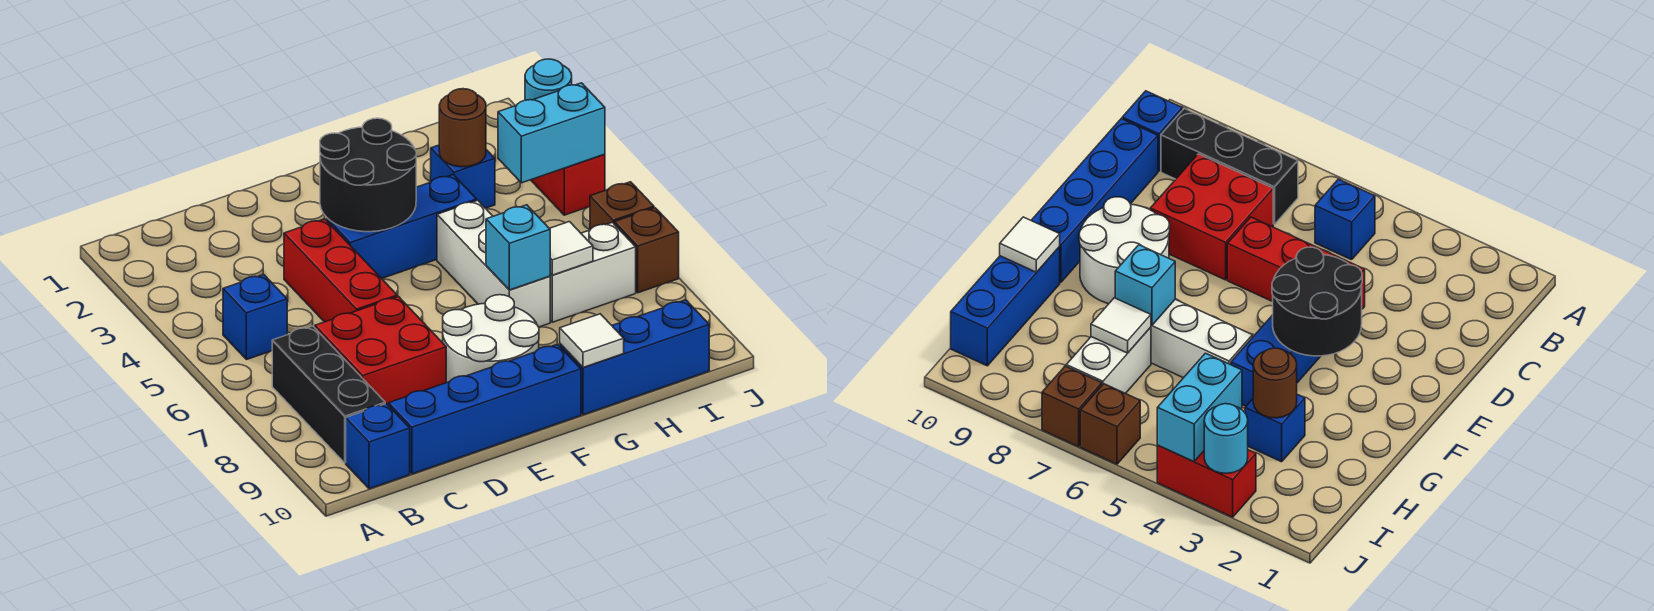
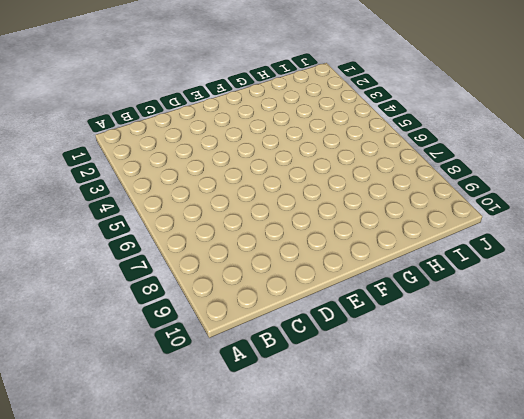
none -> blue brick B5 level 1
none -> black brick B7:B9 level 1
none -> blue brick B10 level 1

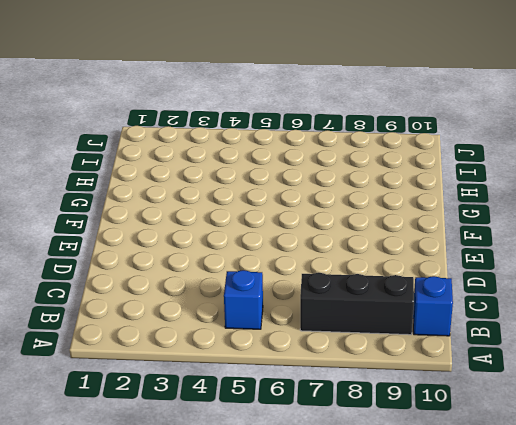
none -> red brick C7:D8 level 1
none -> blue brick C10:F10 level 1
none -> red brick D4:D6 level 1

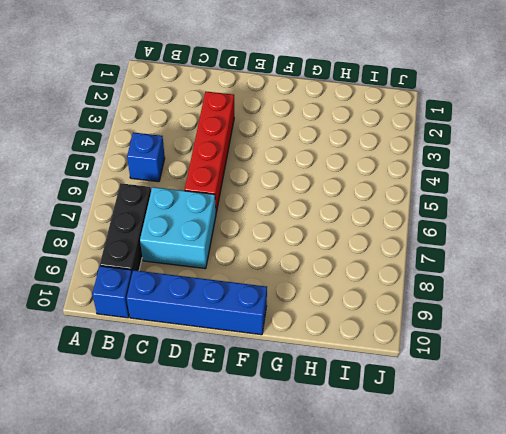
cyan brick C7:D8 level 1 -> red brick C7:D8 level 1
red brick D3:D6 level 1 -> red brick D4:D6 level 1
none -> blue brick E4:G4 level 1
none -> white round brick E8:F9 level 1
none -> white brick G5:G7 level 1

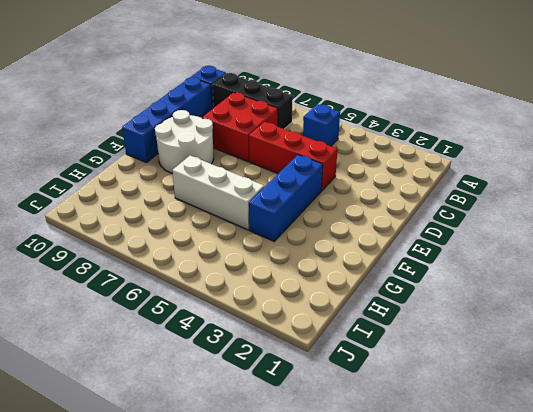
none -> blue brick G10:I10 level 1
none -> blue brick H3 level 1
none -> white brick H7:I7 level 1

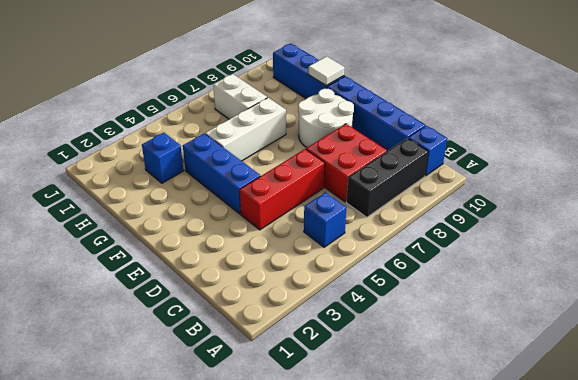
none -> red brick J3:J4 level 1
none -> brown brick J6 level 1
none -> brown brick J7 level 1

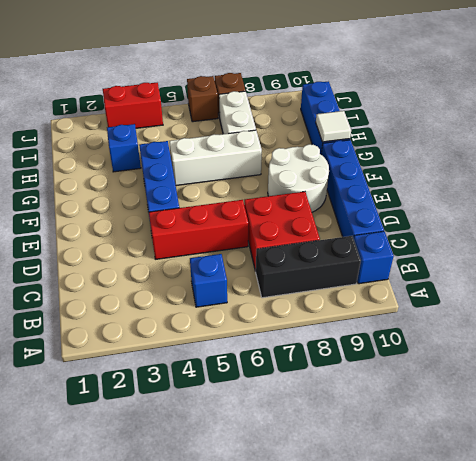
none -> black round brick E3:F4 level 2
none -> cyan brick G7 level 2
none -> brown round brick H3 level 2

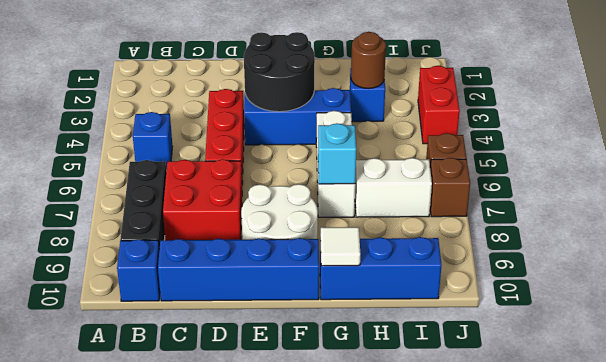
none -> white tile H7 level 2
none -> cyan brick I4:J4 level 2
none -> cyan round brick J3 level 2

